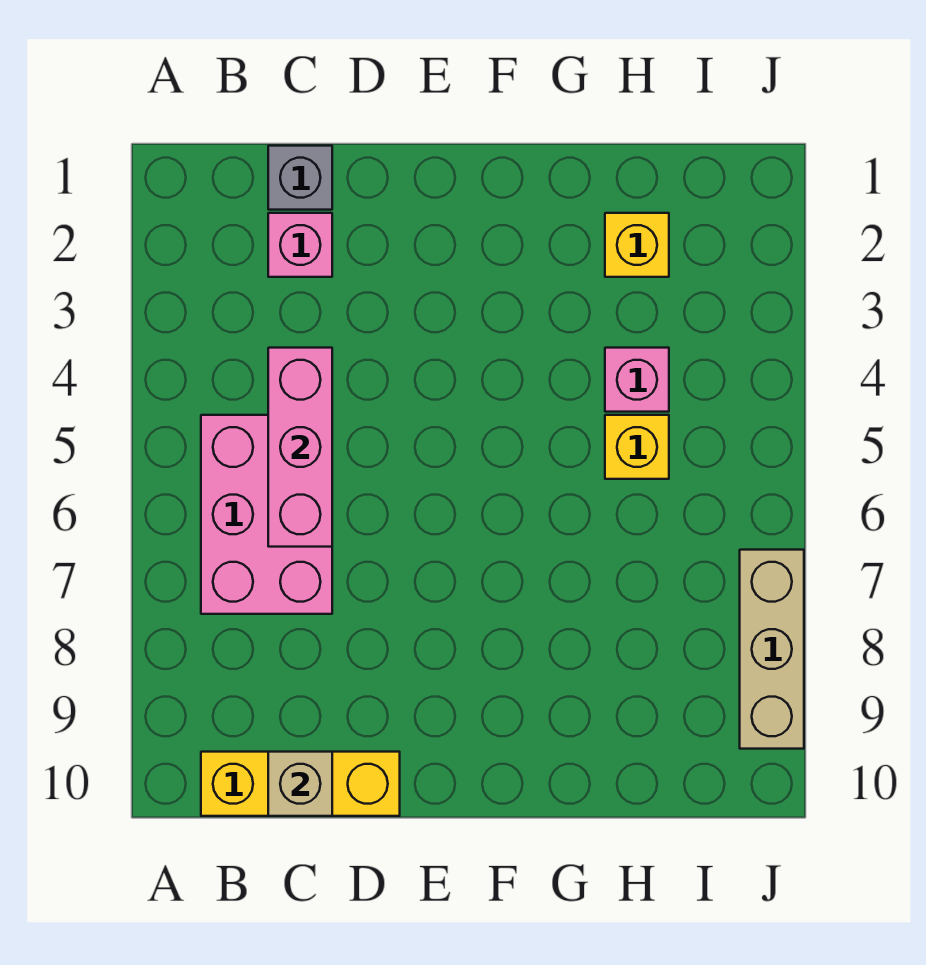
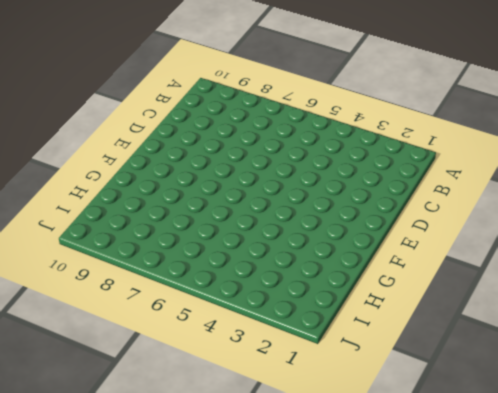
none -> pink brick B5:C7 level 1
none -> yellow brick B10:D10 level 1

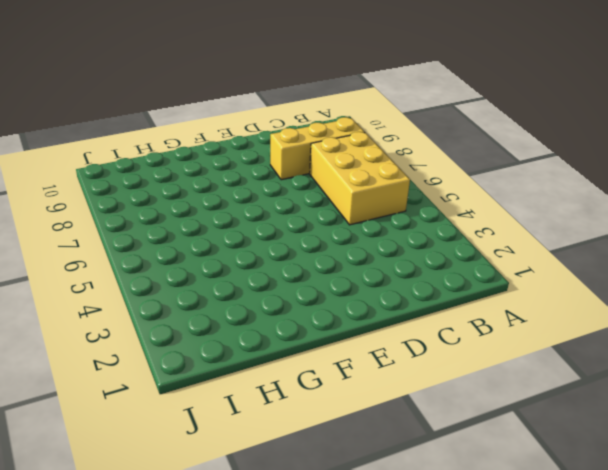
yellow brick B5:C7 level 1 -> pink brick B5:C7 level 1
yellow brick B8:D8 level 1 -> yellow brick B10:D10 level 1
none -> grey brick C1 level 1
none -> pink brick C2 level 1

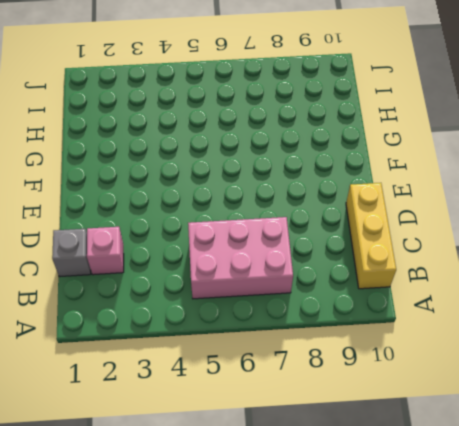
none -> yellow brick H2 level 1
none -> pink brick H4 level 1

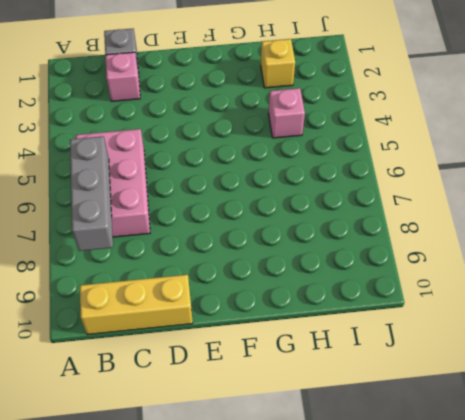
grey brick B6:B8 level 2 -> none
none -> yellow brick H5 level 1
none -> tan brick J7:J9 level 1

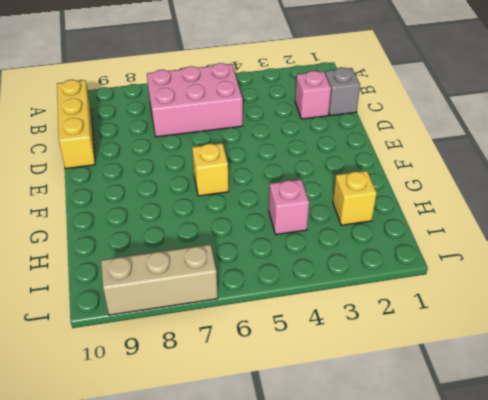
yellow brick F6 level 1 -> yellow brick H5 level 1
none -> pink brick C4:C6 level 2
none -> tan brick C10 level 2

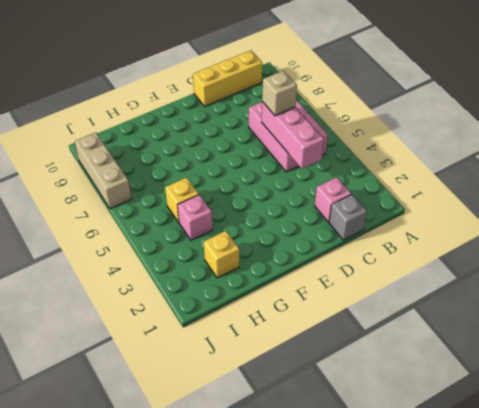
tan brick C6 level 3 -> tan brick C10 level 2

